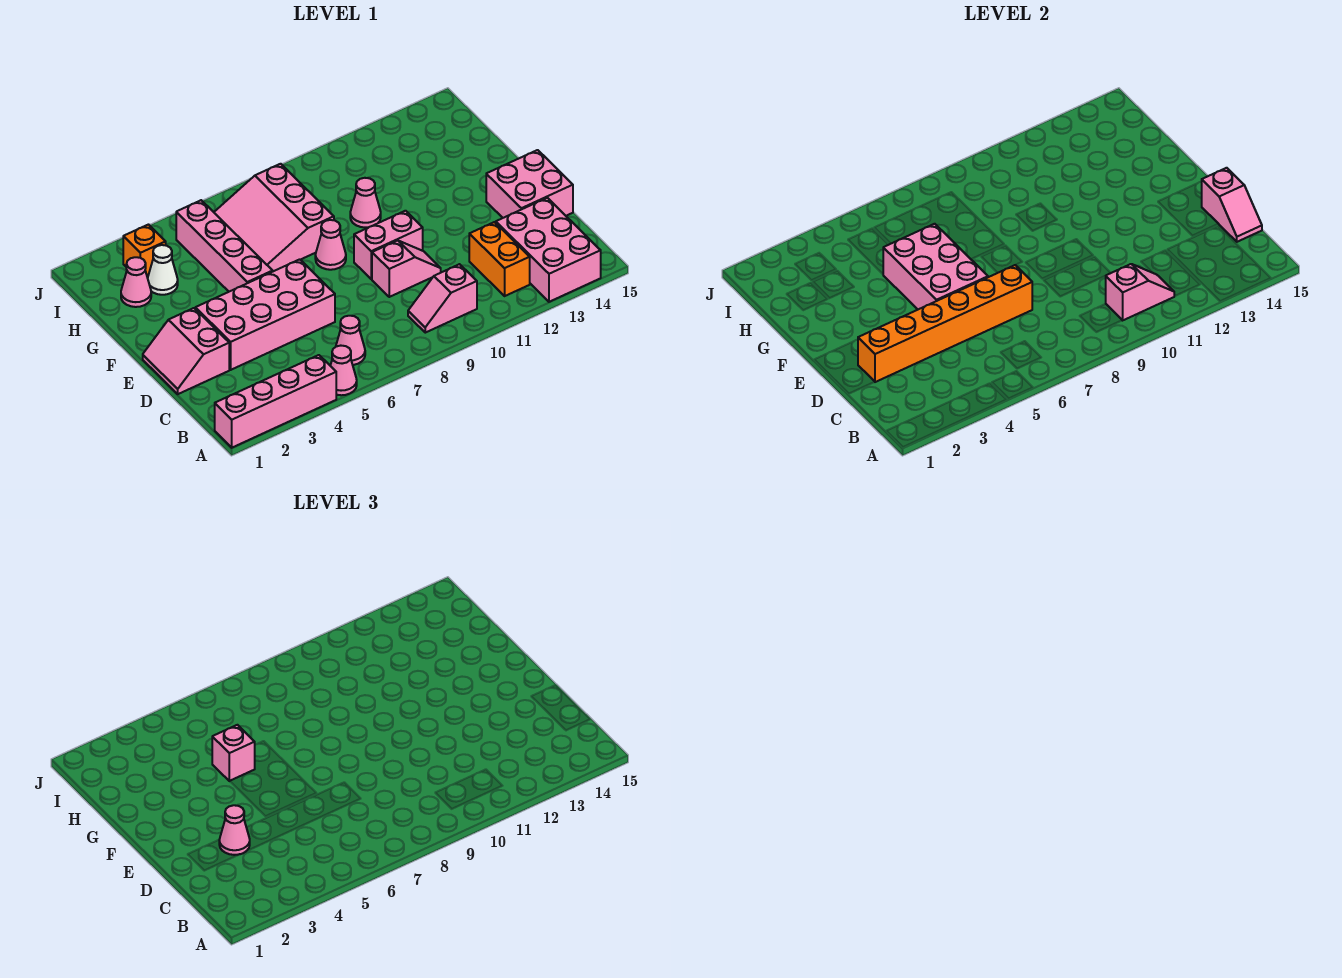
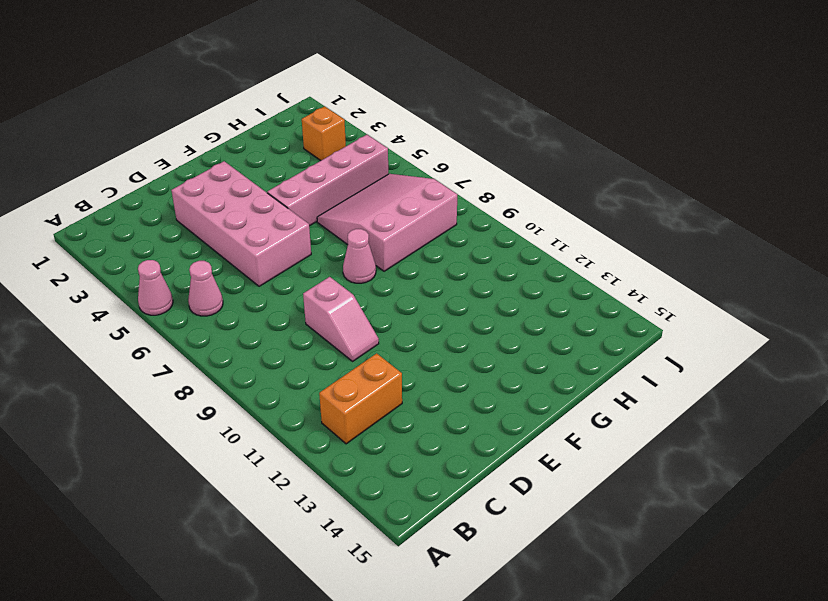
none -> pink brick A1:A4 level 1
none -> pink brick A13:C14 level 1
none -> pink slope B9:B10 level 1 top 10

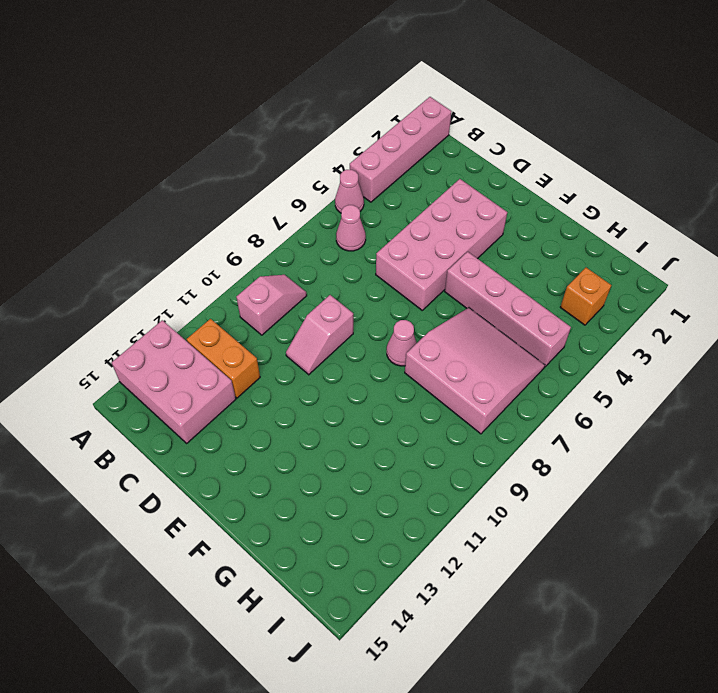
none -> pink slope D1:E2 level 1 top 2
none -> pink brick D14:E15 level 1
none -> pink brick E9:E10 level 1

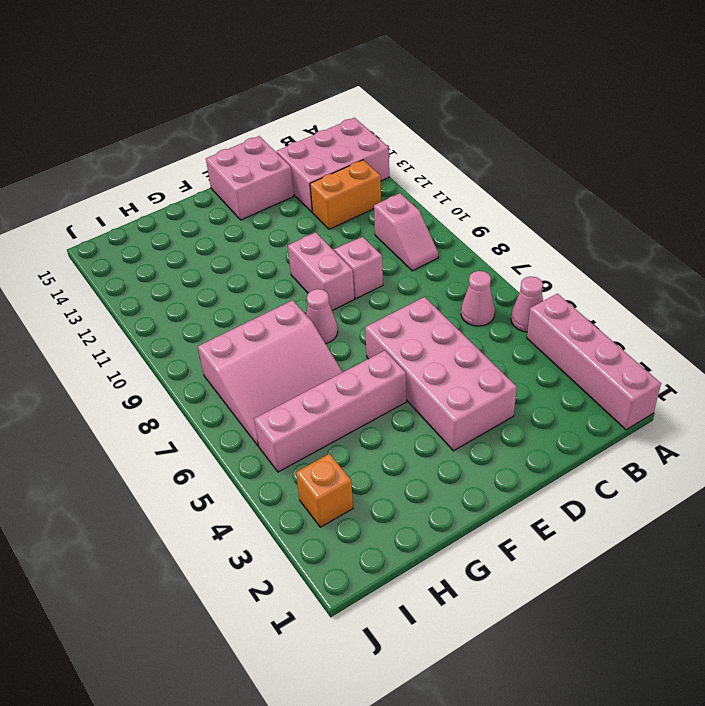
none -> pink slope D1:E2 level 1 top 2
none -> pink cone G10 level 1
none -> pink cone H2 level 1

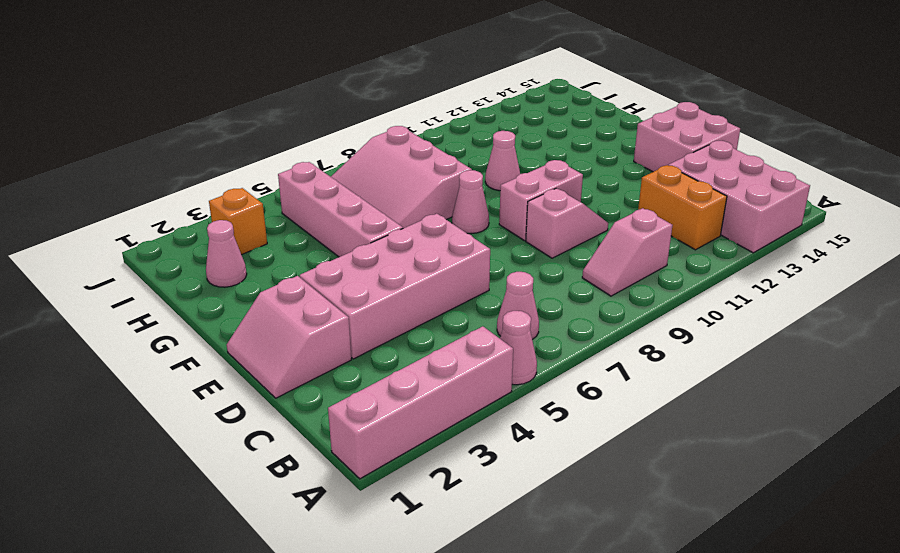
none -> white cone H3 level 1
none -> pink slope B10:B11 level 2 top 10
none -> pink slope C15:D15 level 2 top D

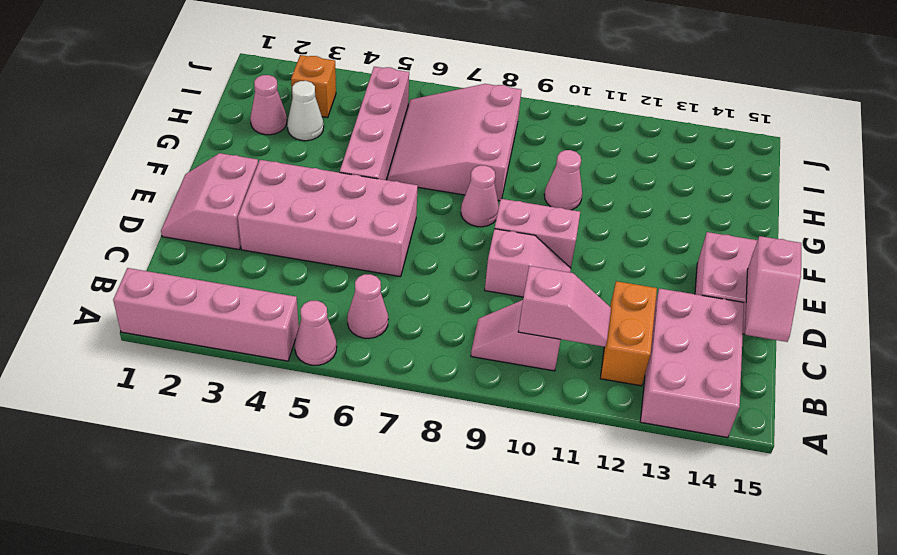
none -> orange brick D2:D7 level 2
none -> pink brick E5:G6 level 2
none -> pink cone D3 level 3

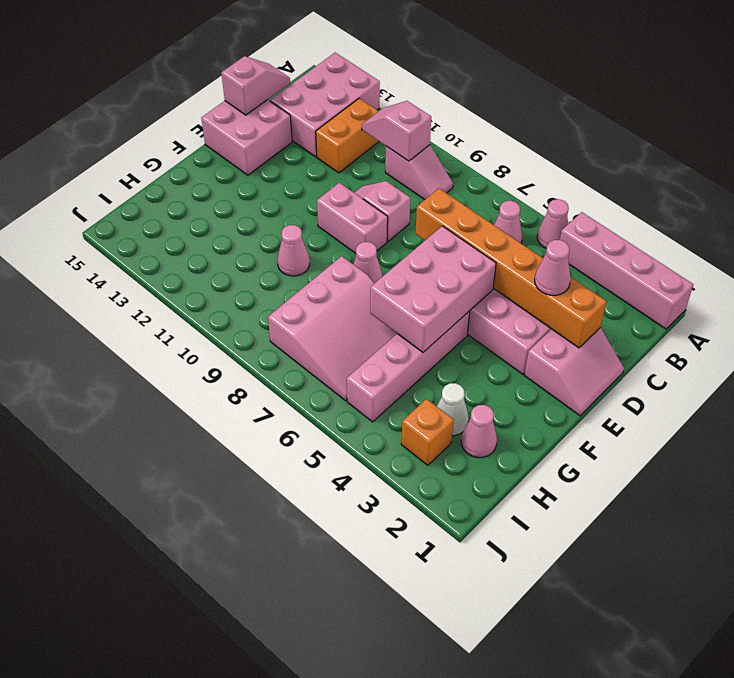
none -> pink brick G5 level 3

